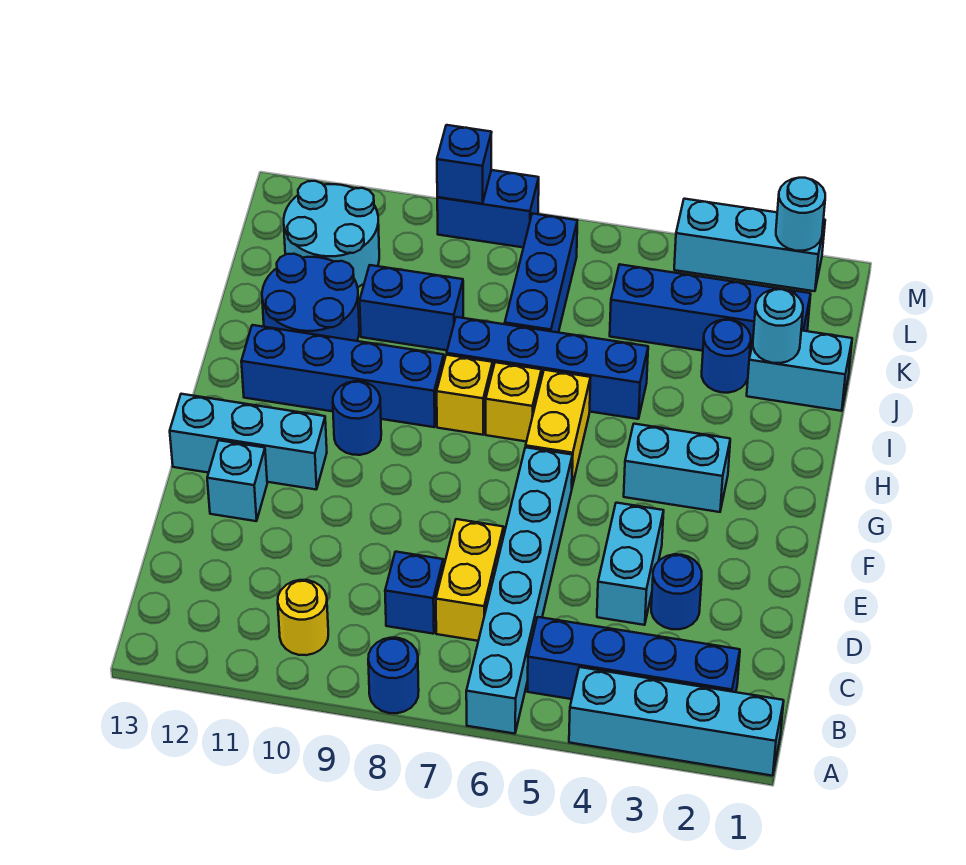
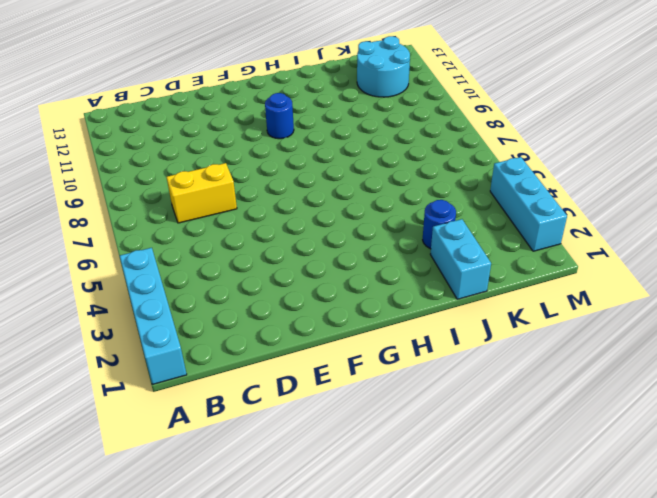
none -> cyan brick A6:F6 level 1
none -> blue round brick A8 level 1
none -> blue brick B2:B5 level 1
none -> yellow round brick B10 level 1

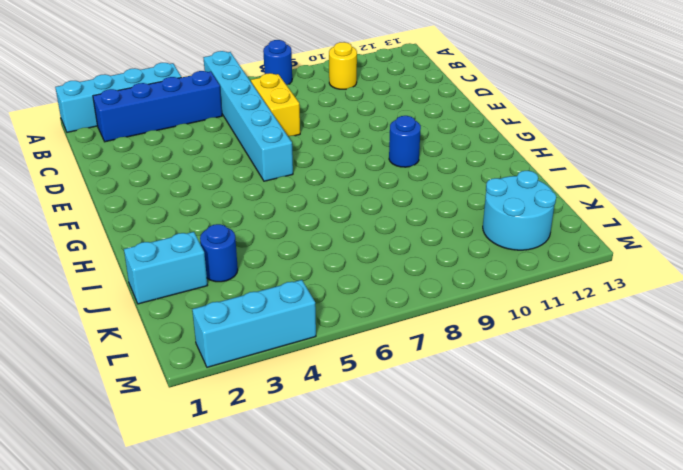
none -> blue brick C8 level 1
none -> blue round brick D3 level 1
none -> cyan brick D4:E4 level 1
none -> cyan brick E12 level 1

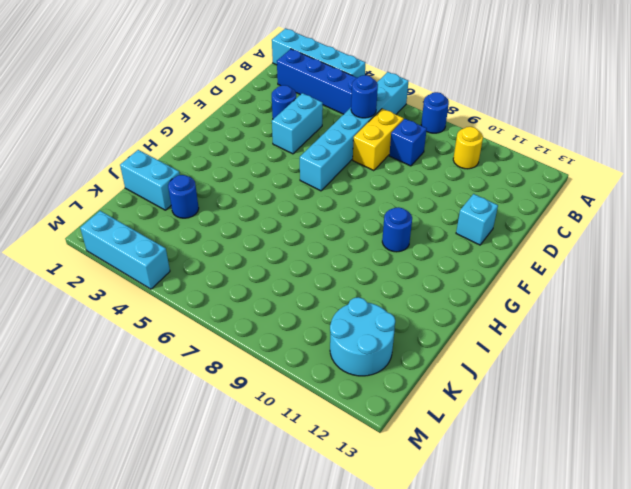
blue round brick C6 level 2 -> none
none -> cyan brick F11:F13 level 1
none -> cyan brick G3:G4 level 1
none -> yellow brick G6:H6 level 1
none -> yellow brick H7 level 1

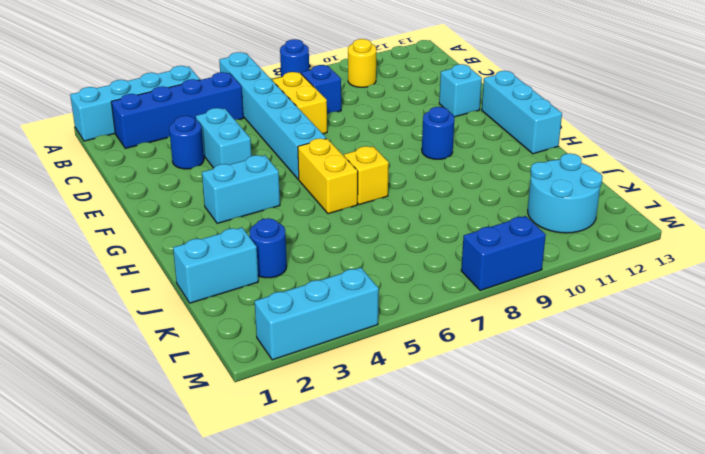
cyan brick F13:H13 level 1 -> cyan brick F11:F13 level 1
none -> yellow brick H8 level 1
none -> blue brick H9:H12 level 1
none -> blue brick I5:I8 level 1
none -> blue round brick I11:J12 level 1

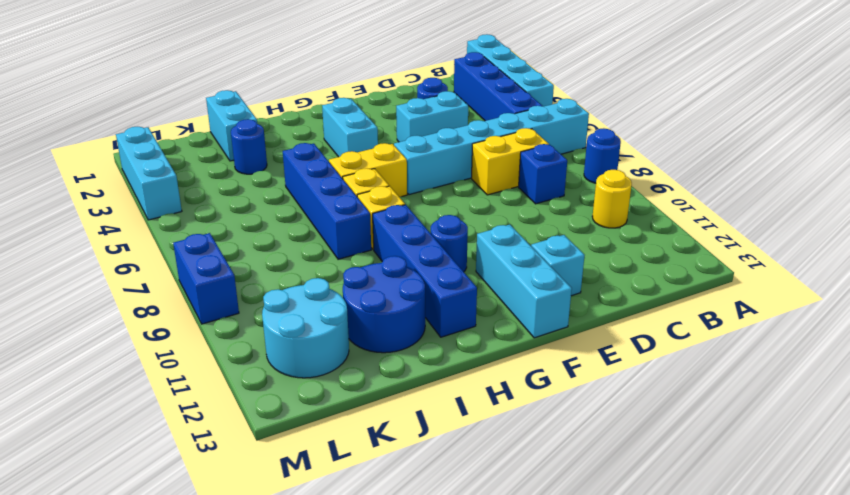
none -> blue brick J7:L7 level 1
none -> blue brick J9:J10 level 1
none -> blue brick K2:K5 level 1
none -> cyan round brick J2 level 2

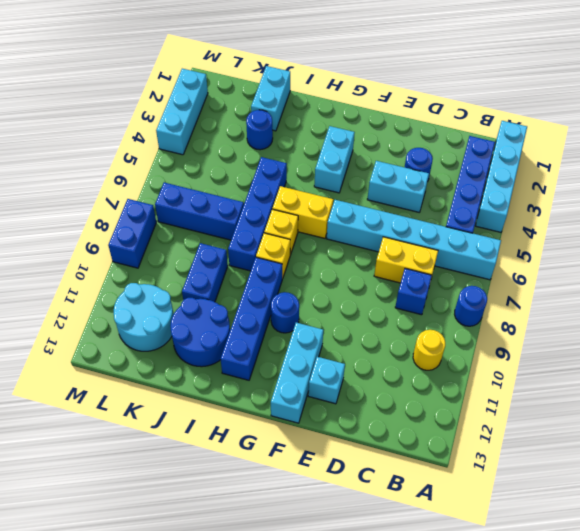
none -> blue brick K2:K5 level 1
none -> cyan round brick J2 level 2
none -> cyan round brick M2 level 2
none -> blue brick M9 level 2

